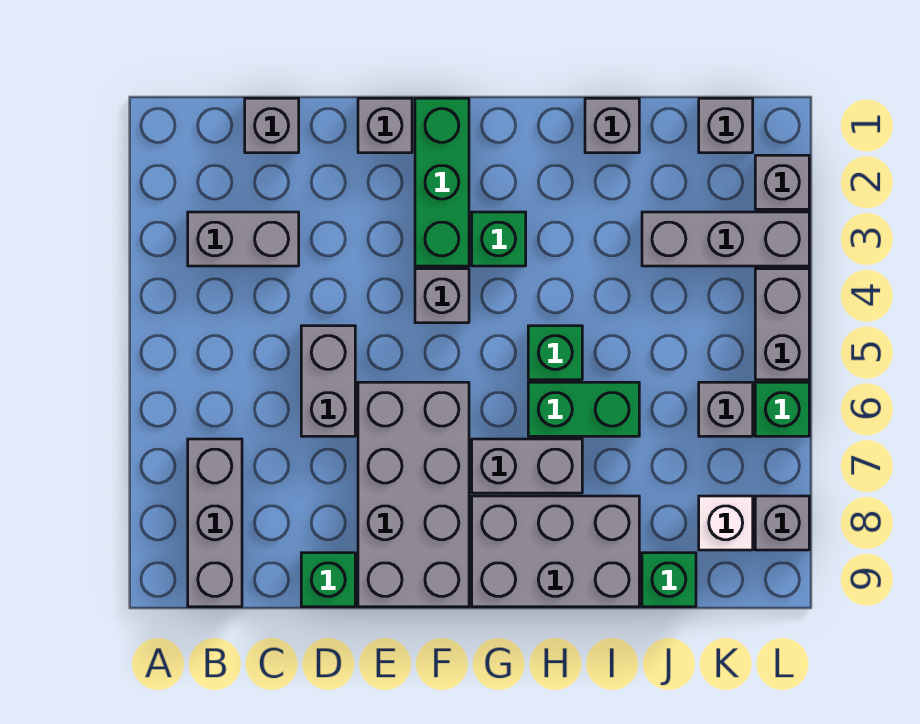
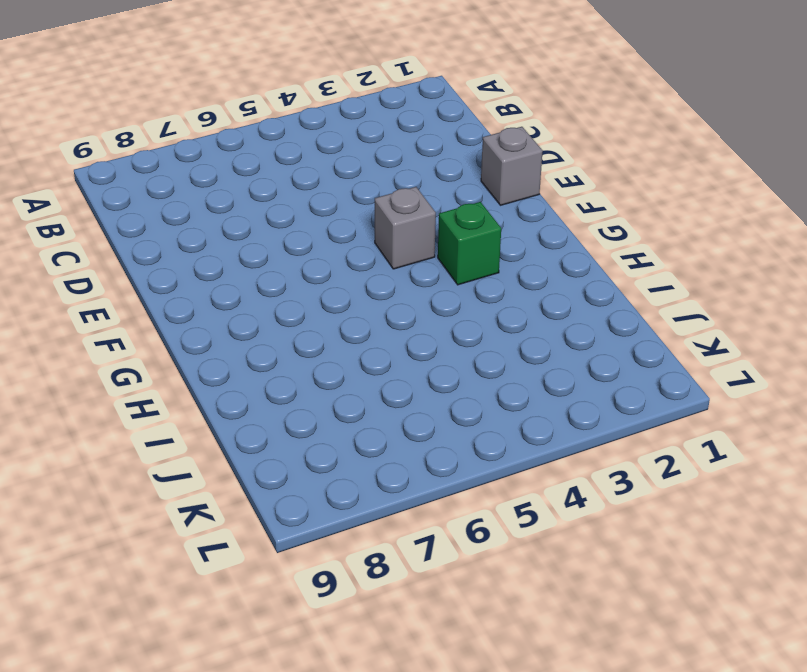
none -> grey brick B3:C3 level 1
none -> grey brick B7:B9 level 1
none -> grey brick C1 level 1

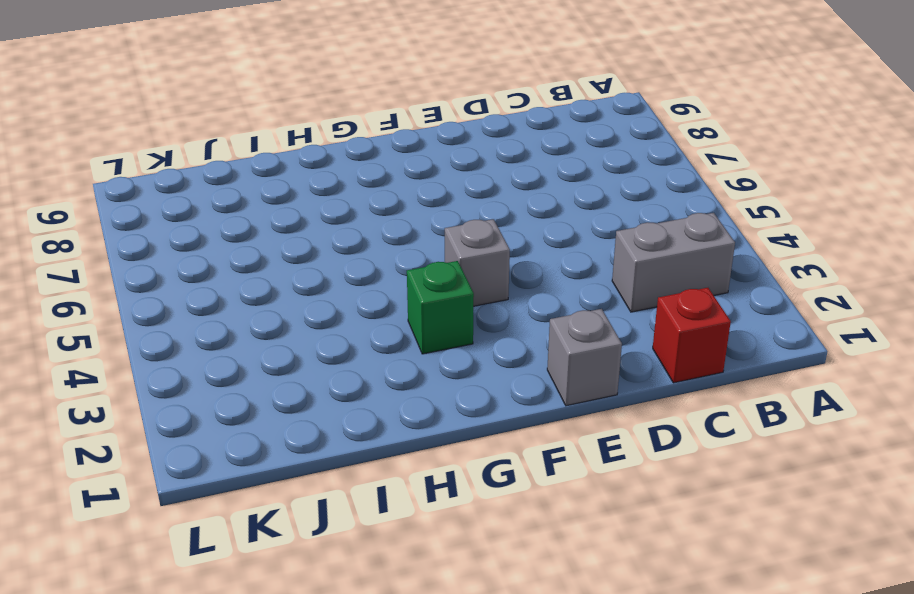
red brick C1 level 1 -> grey brick C1 level 1
none -> grey brick B7:B9 level 1
none -> grey brick D5:D6 level 1
none -> green brick D9 level 1

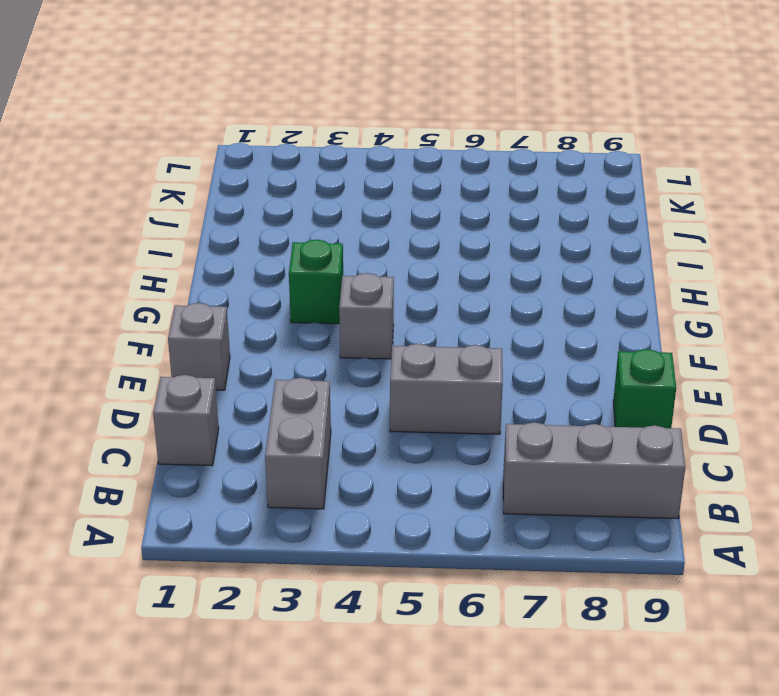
none -> grey brick E6:F9 level 1
none -> green brick F1:F3 level 1
none -> grey brick G7:H7 level 1

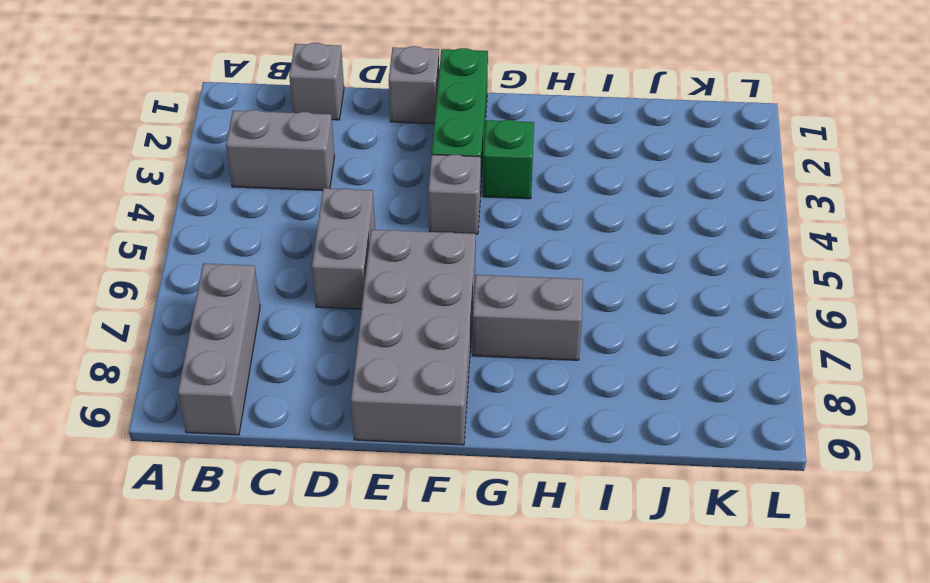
none -> green brick D9 level 1
none -> grey brick G8:I9 level 1
none -> green brick H5 level 1

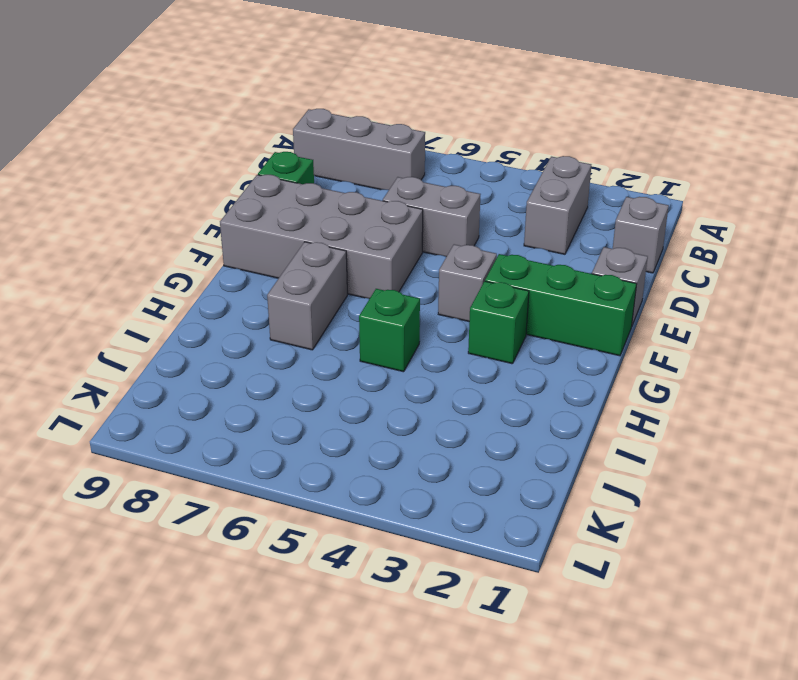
none -> grey brick G8:I9 level 1
none -> green brick H6:I6 level 1
none -> grey brick I1 level 1

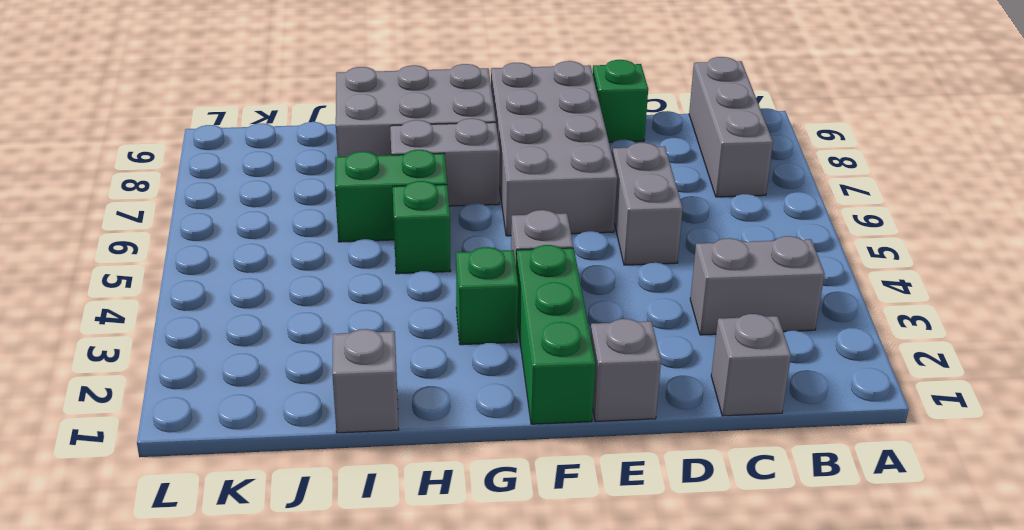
none -> grey brick J3:L3 level 1
none -> green brick J9 level 1
none -> grey brick K1 level 1

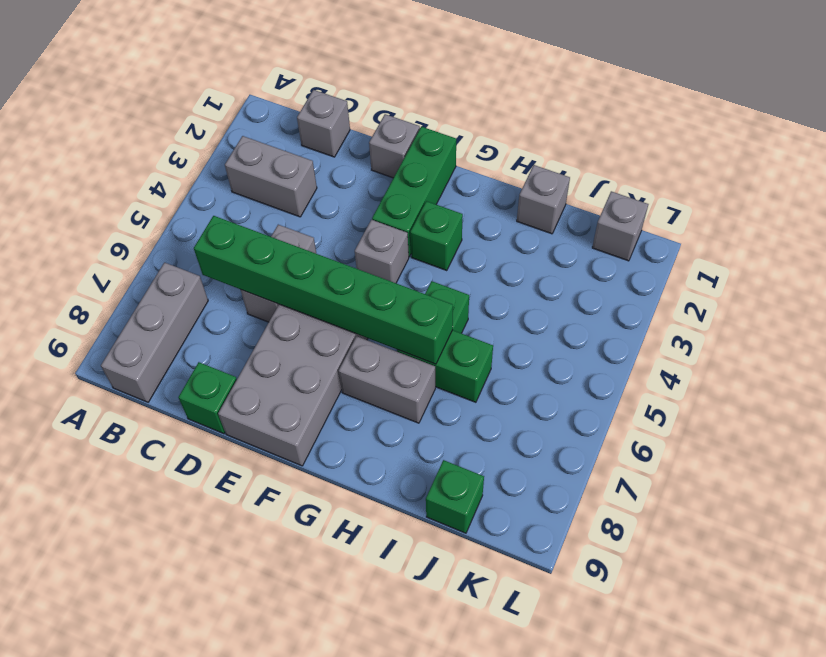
green brick C6:H6 level 2 -> none
none -> grey brick G8:I9 level 1
none -> grey brick J3:L3 level 1
none -> grey brick K6 level 1

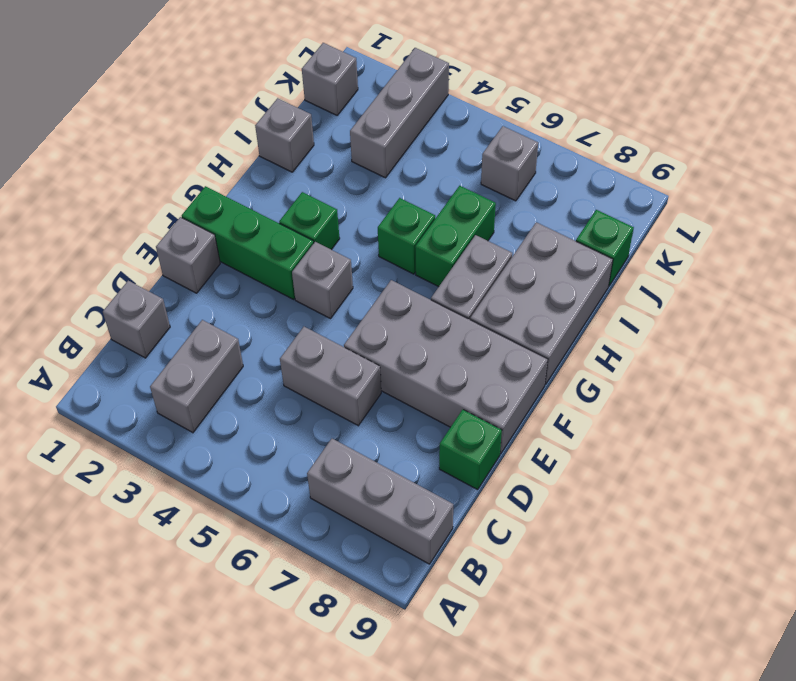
none -> white brick K8 level 1
none -> grey brick L2 level 1
none -> grey brick L4:L5 level 1

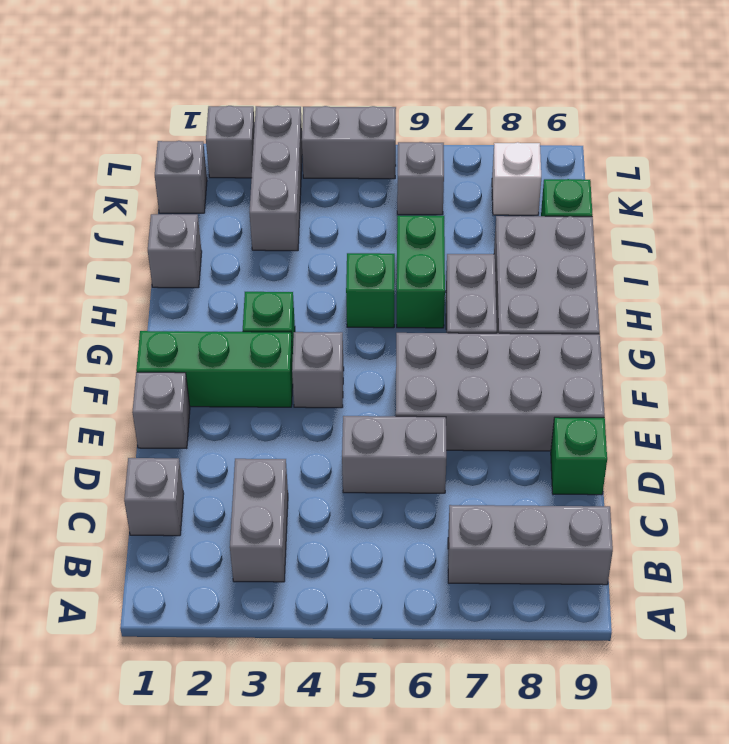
none -> green brick L6 level 1
none -> grey brick L8 level 1

